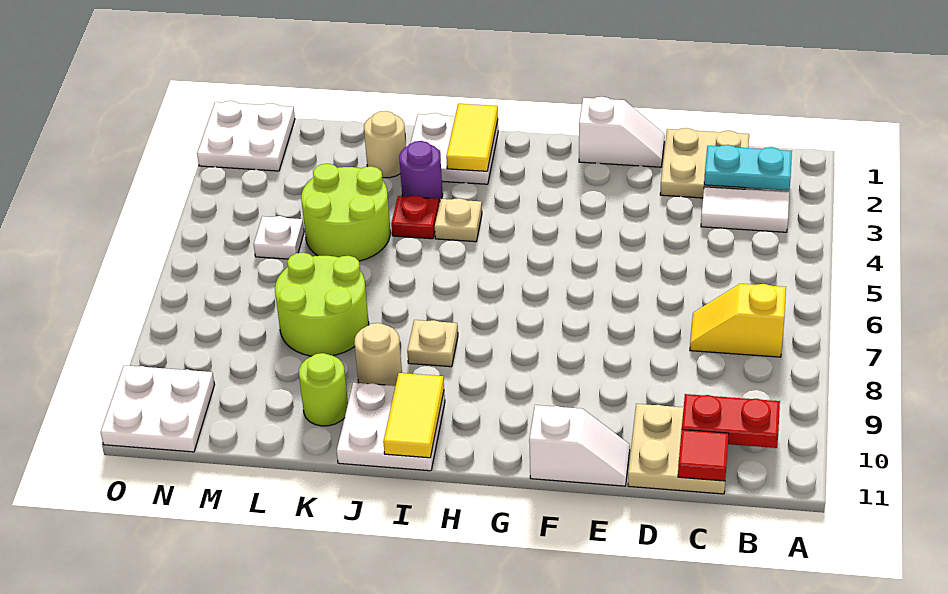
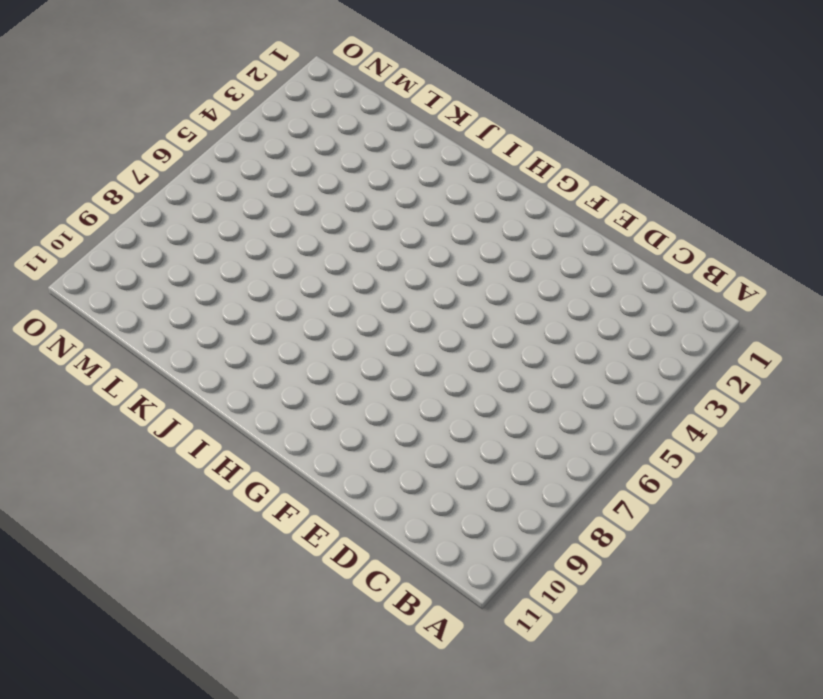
none -> white tile B3:C3 level 1
none -> yellow slope B7:C7 level 1 top B
none -> tan plate C1:D2 level 1

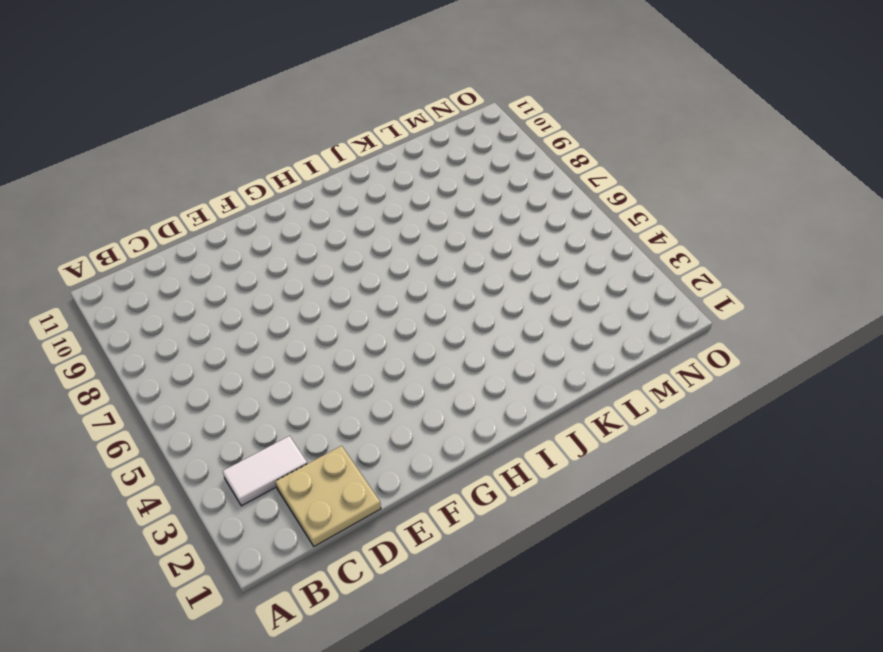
none -> yellow slope B7:C7 level 1 top B
none -> tan plate C10:D11 level 1
none -> white slope E1:F1 level 1 top F

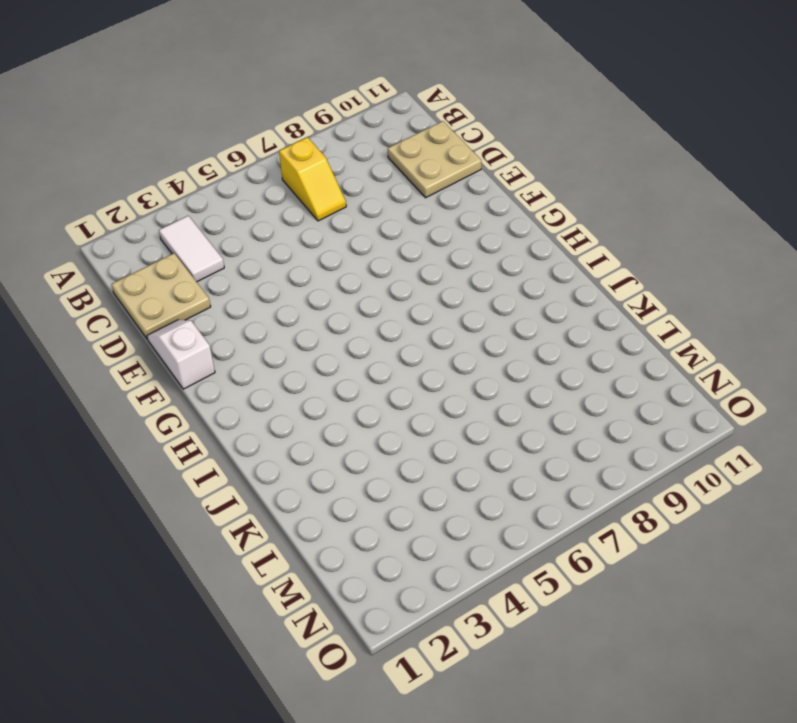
none -> white slope E11:F11 level 1 top F
none -> white plate I1:J2 level 1
none -> tan plate I4 level 1

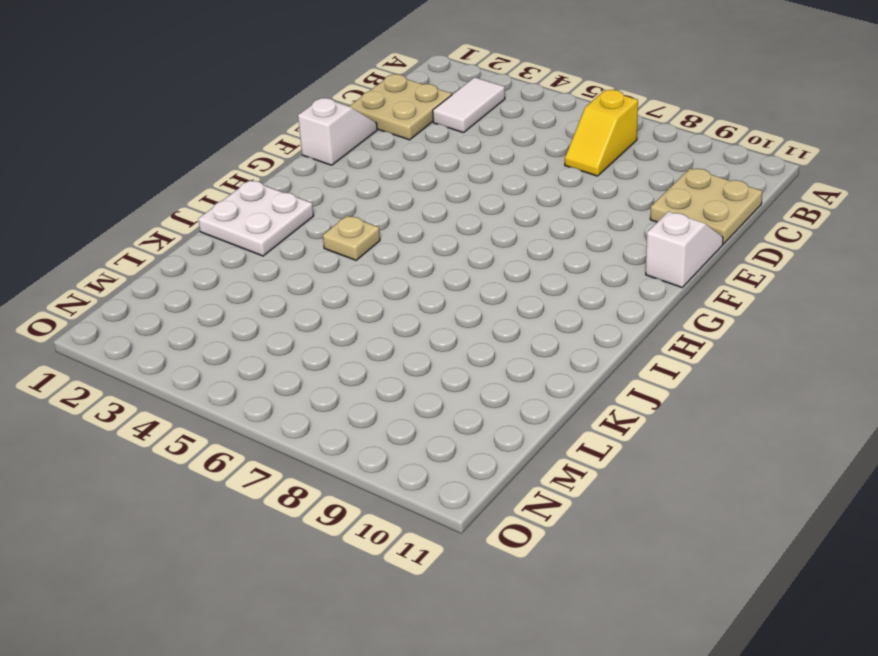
none -> tan plate I8 level 1
none -> white plate I10:J11 level 1
none -> purple round brick J3 level 1

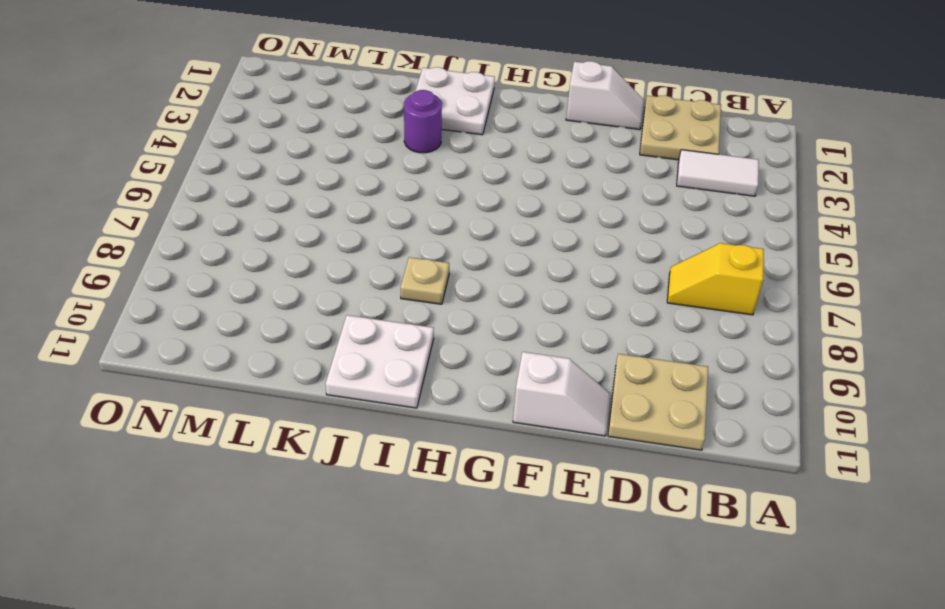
none -> tan plate I4 level 1
none -> red plate J4 level 1
none -> tan round brick J9 level 1

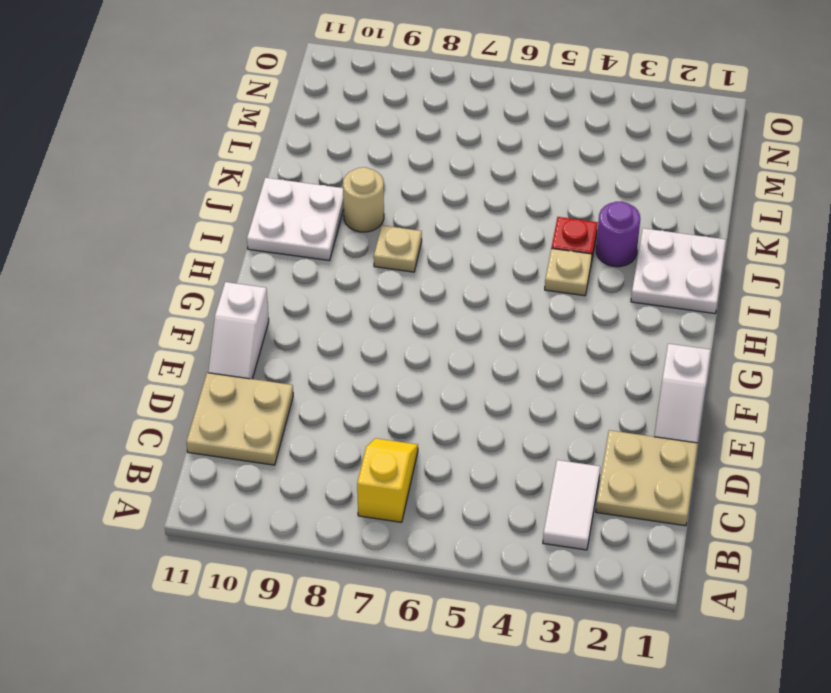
none -> tan round brick K2 level 1
none -> lime round brick K4:L5 level 1
none -> lime round brick K7:L8 level 1

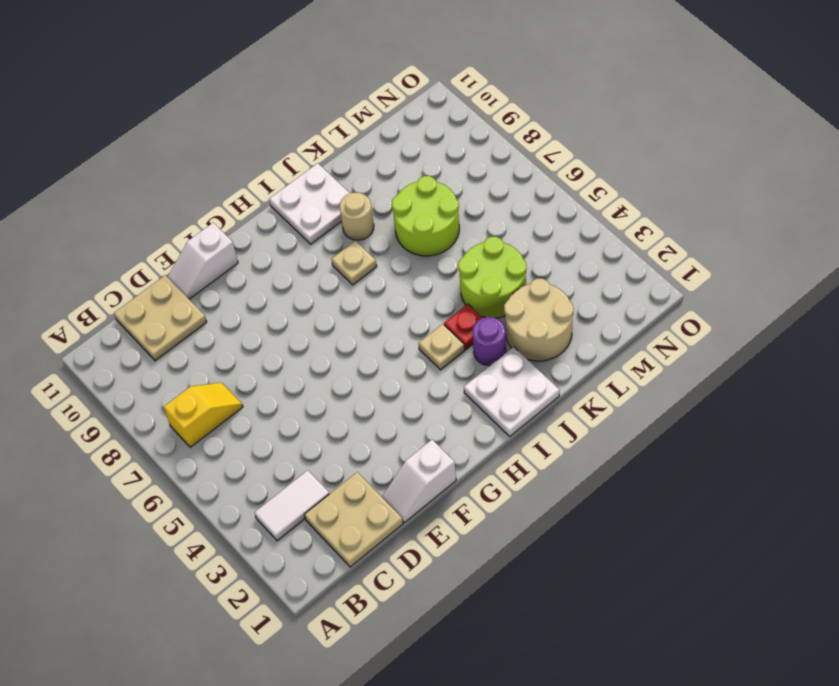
tan round brick K2:L3 level 1 -> tan round brick K2 level 1
none -> lime round brick K10 level 1
none -> white plate M5 level 1
none -> white plate N1:O2 level 1

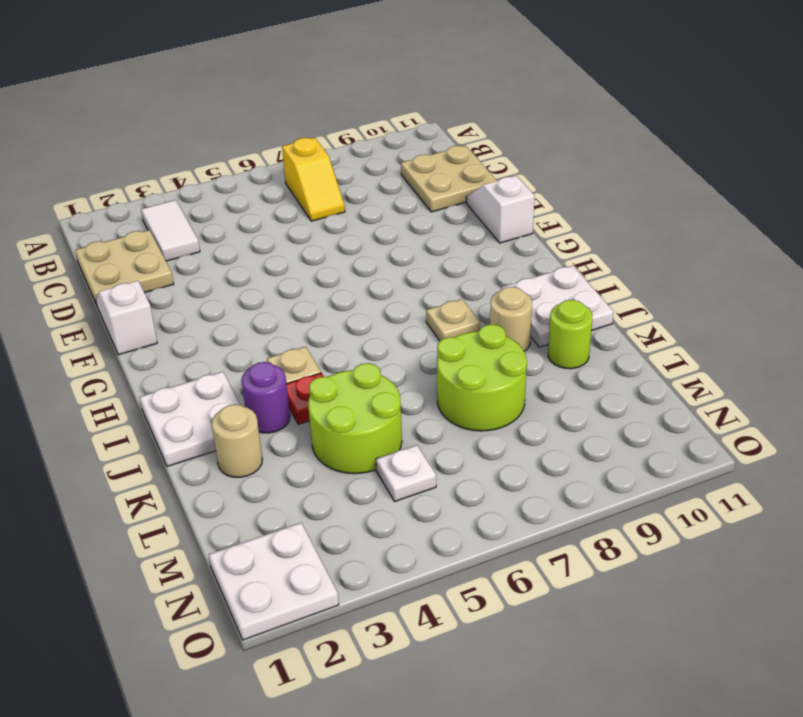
none -> white plate N10:O11 level 1
none -> cyan plate B2:C2 level 2
none -> red plate B10:C10 level 2

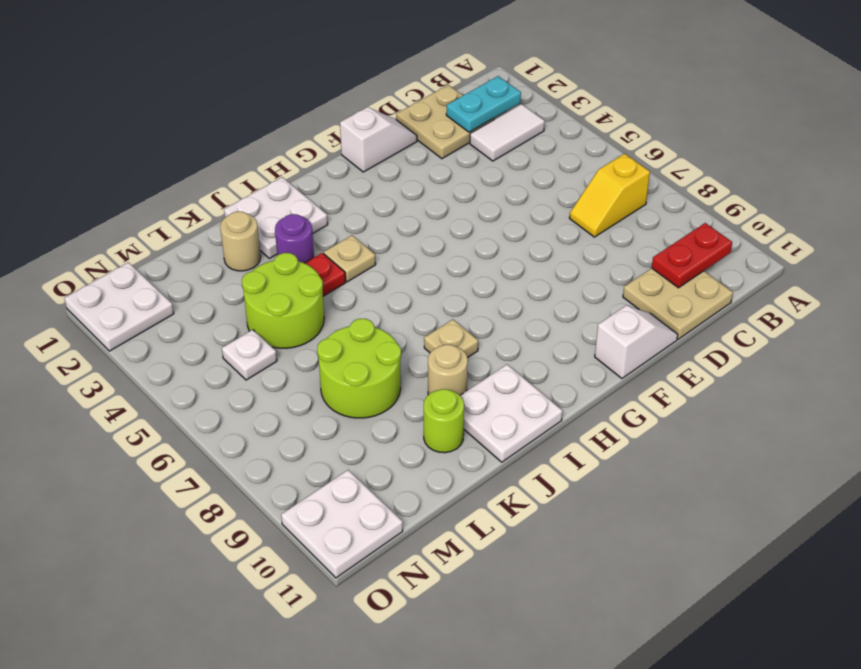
none -> red tile C11 level 2
none -> yellow tile I1:I2 level 2
none -> yellow tile I10:I11 level 2

